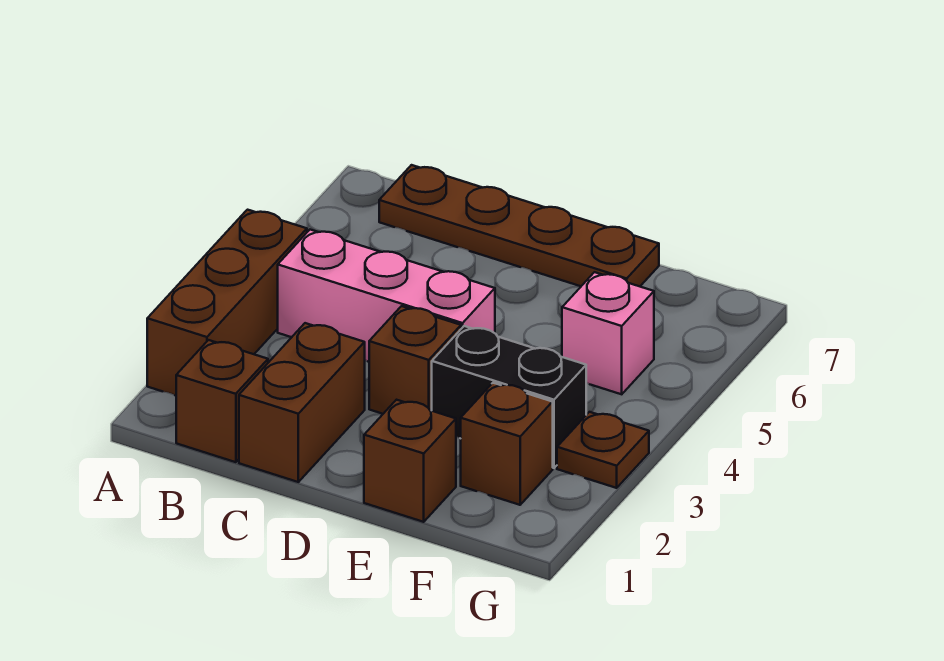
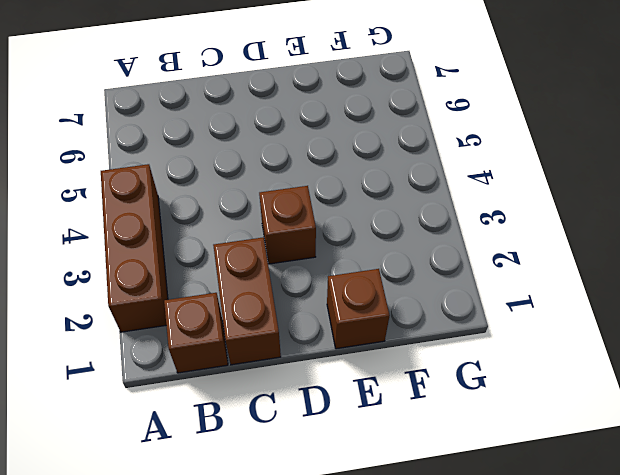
none -> pink brick B4:D4 level 1
none -> brown plate B7:E7 level 1

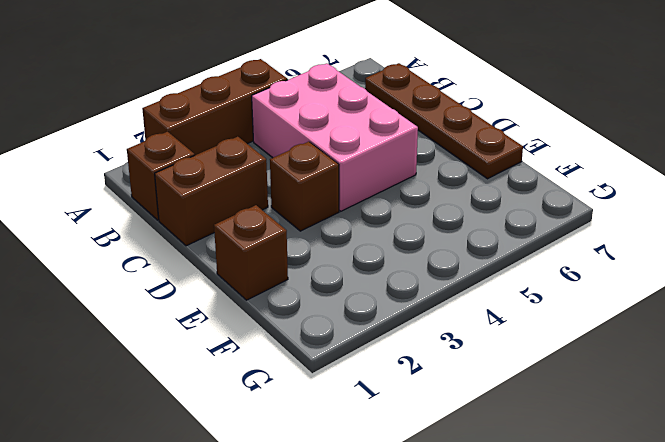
pink brick B4:D5 level 1 -> pink brick B4:D4 level 1
none -> black brick E3:F3 level 1
none -> brown brick F2 level 1

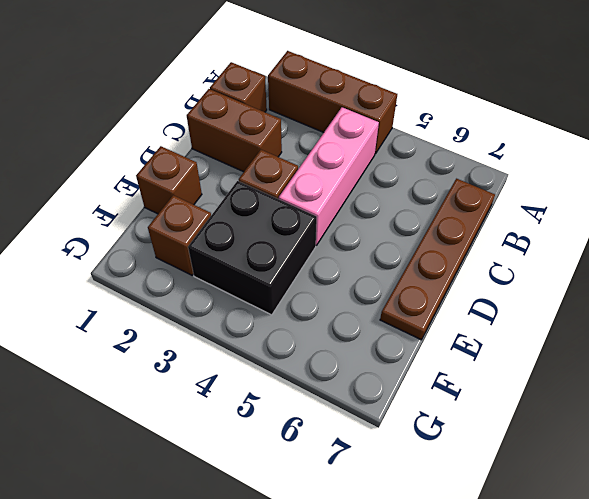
black brick E3:F4 level 1 -> black brick E3:F3 level 1
none -> pink brick F5 level 1
none -> brown plate G3 level 1

